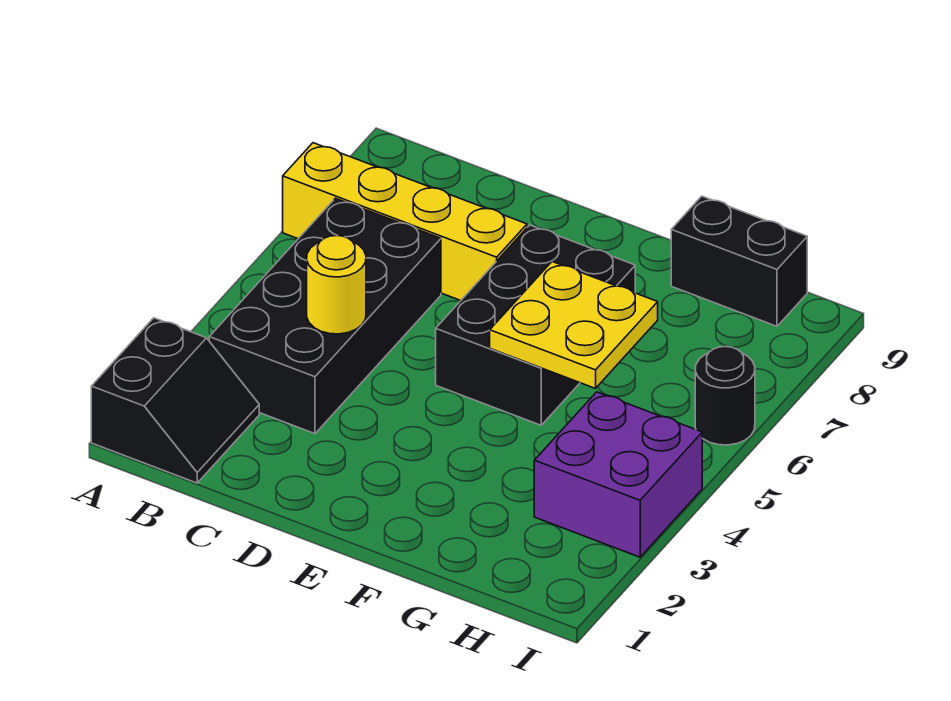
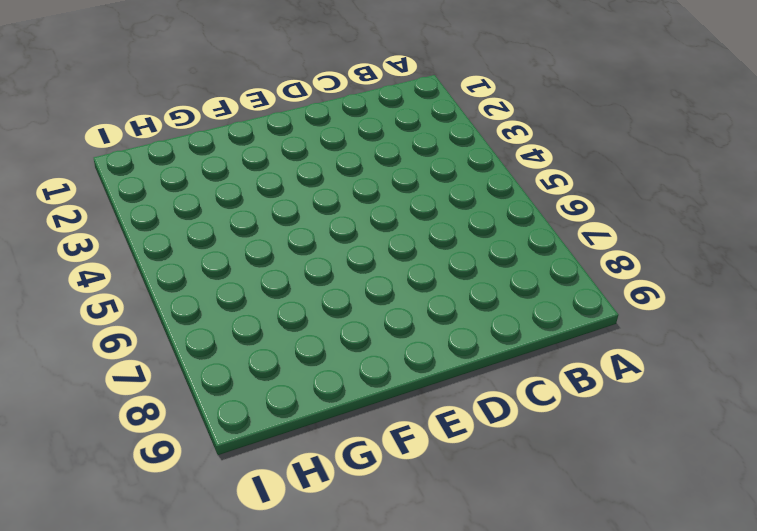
none -> black slope A1:B2 level 1 top A
none -> yellow brick A7:D7 level 1

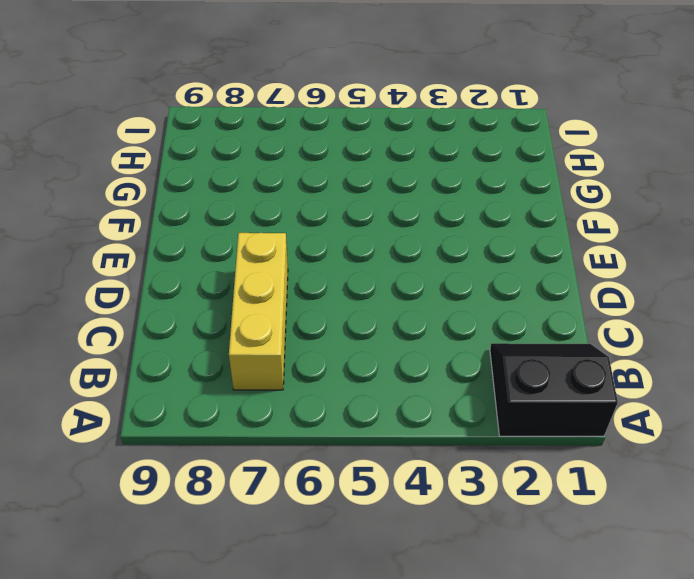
yellow brick B7:D7 level 1 -> yellow brick A7:D7 level 1
none -> black brick B3:C6 level 1
none -> black brick E5:F7 level 1

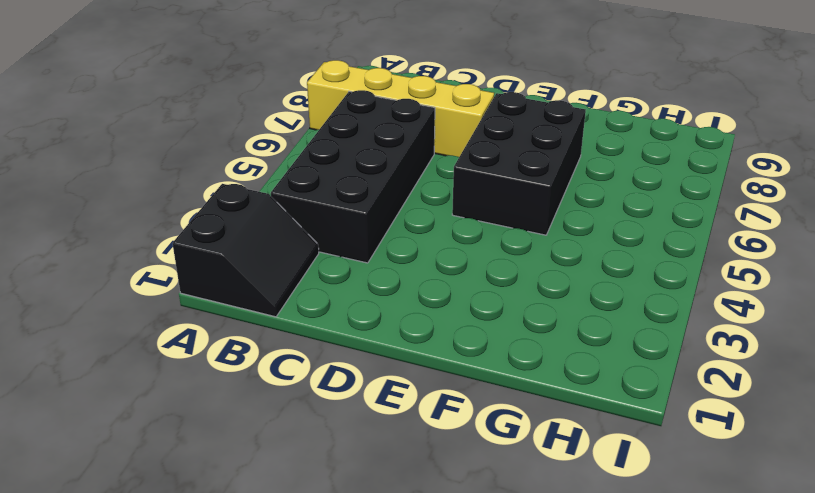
none -> black brick G9:H9 level 1
none -> purple brick H3:I4 level 1

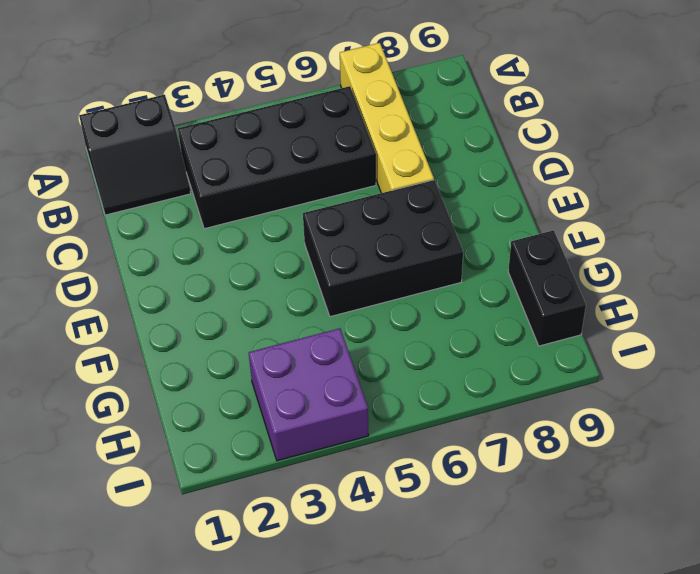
none -> black round brick I6 level 1
none -> yellow round brick C4 level 2

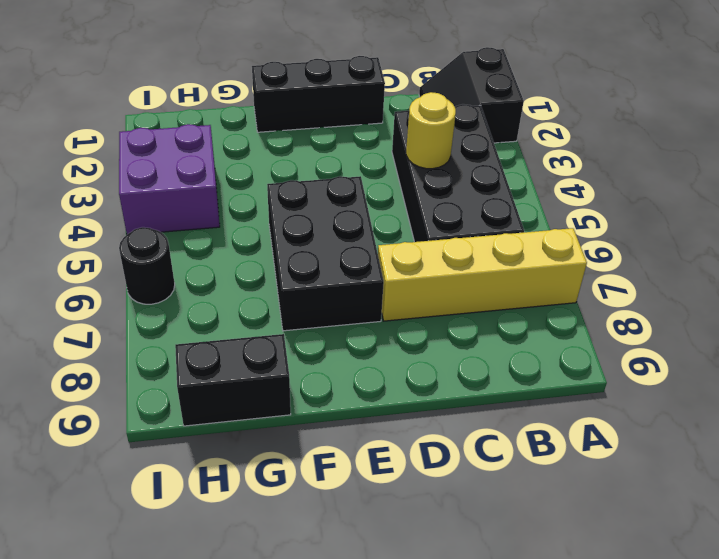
black brick D1:F1 level 1 -> none
none -> yellow plate F5:G6 level 2

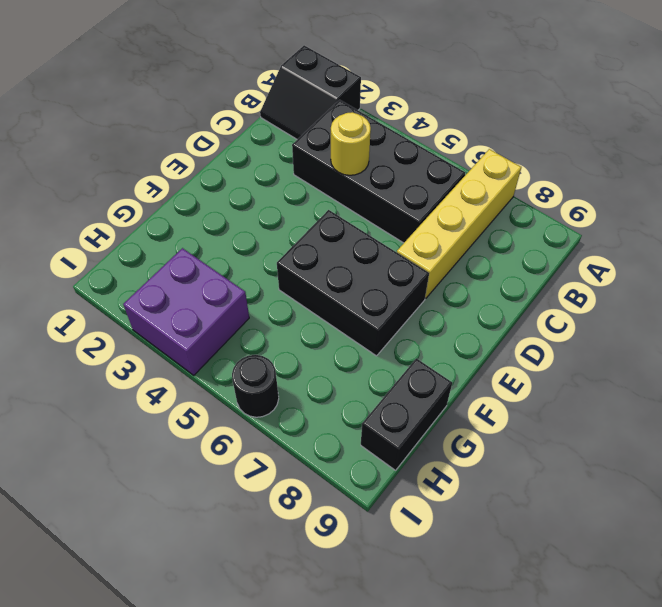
none -> yellow plate F5:G6 level 2

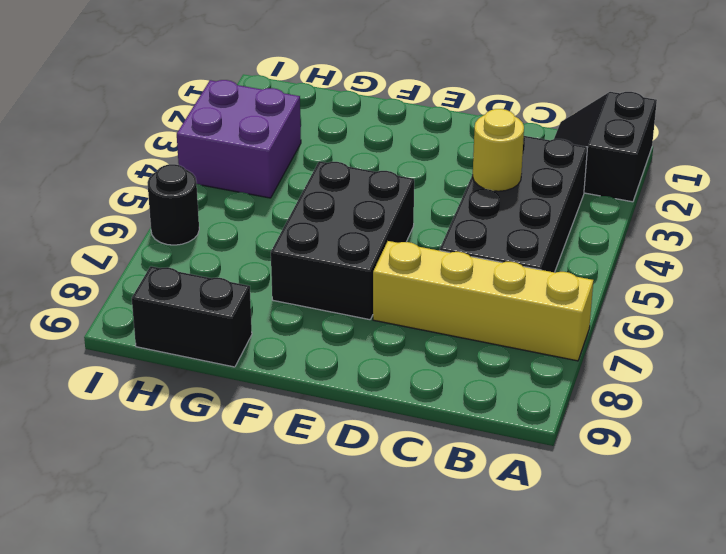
none -> yellow plate F5:G6 level 2

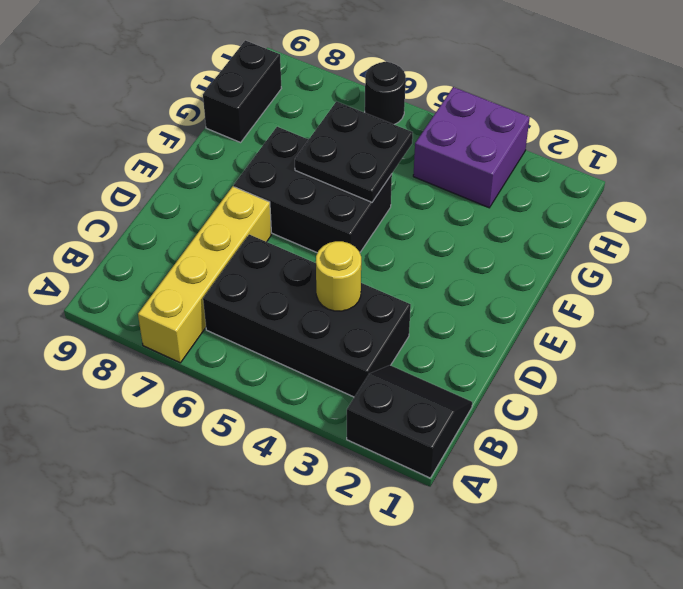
black plate F5:G6 level 2 -> yellow plate F5:G6 level 2

